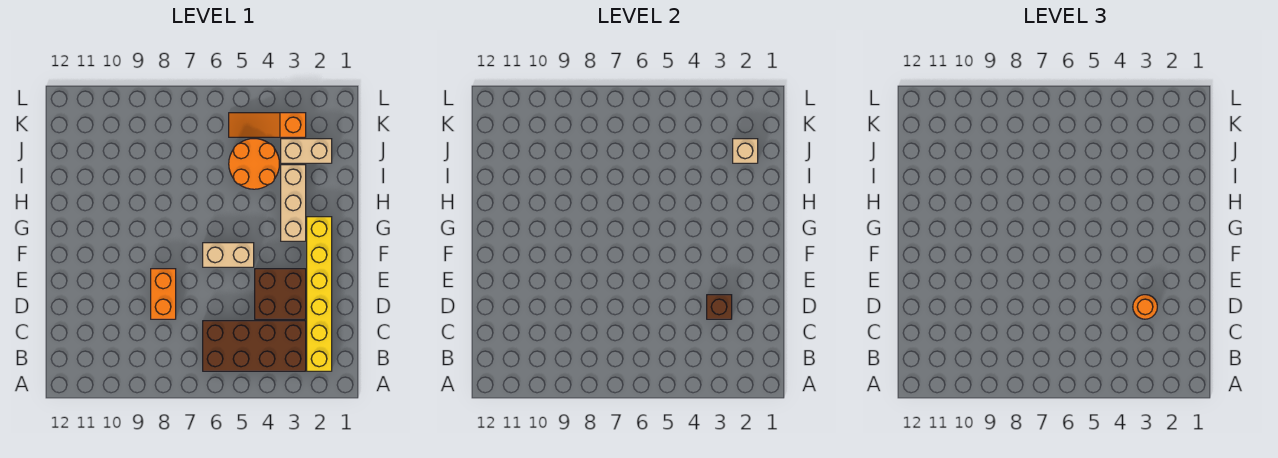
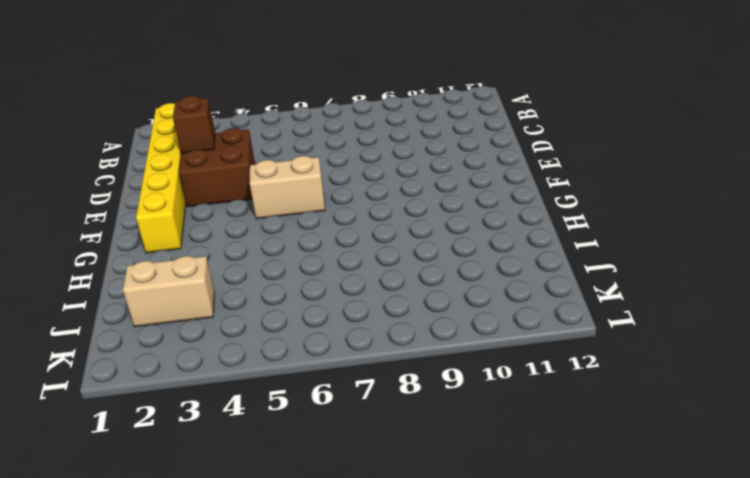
none -> brown brick B3:C6 level 1
none -> orange brick D8:E8 level 1
none -> tan brick G3:I3 level 1

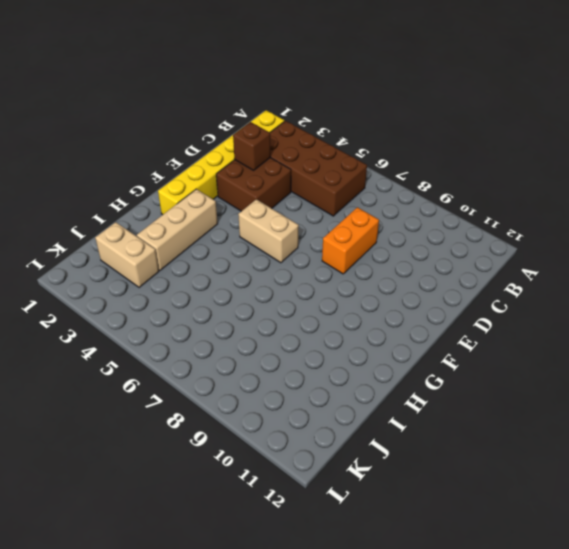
none -> orange round brick I4:J5 level 1
none -> orange slope K3:K5 level 1 top 3
none -> tan brick J2 level 2

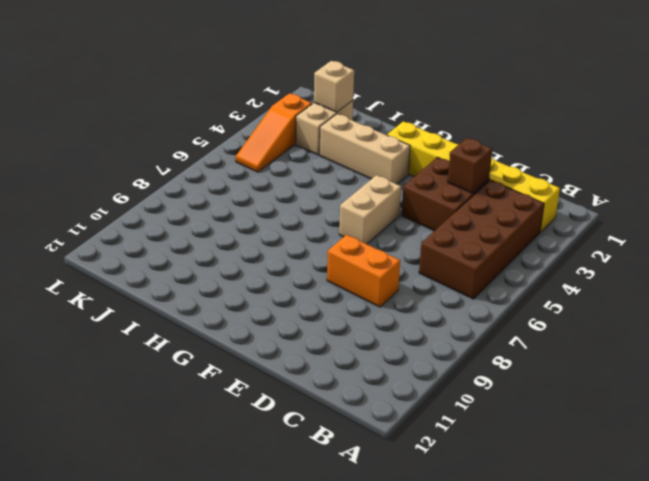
none -> orange round brick I4:J5 level 1
none -> orange round brick D3 level 3

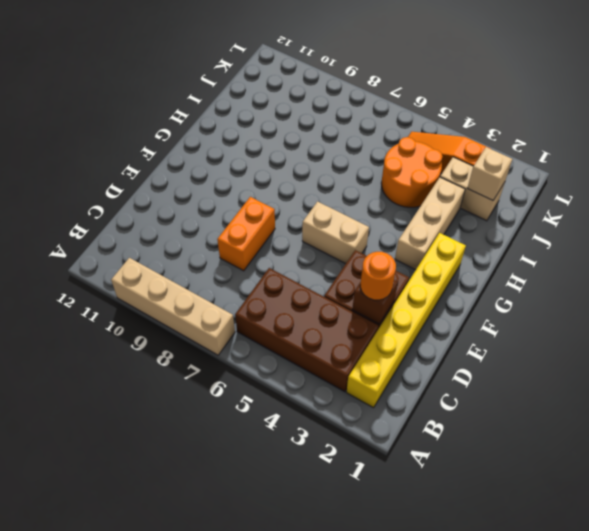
tan brick A7:A10 level 1 -> none

